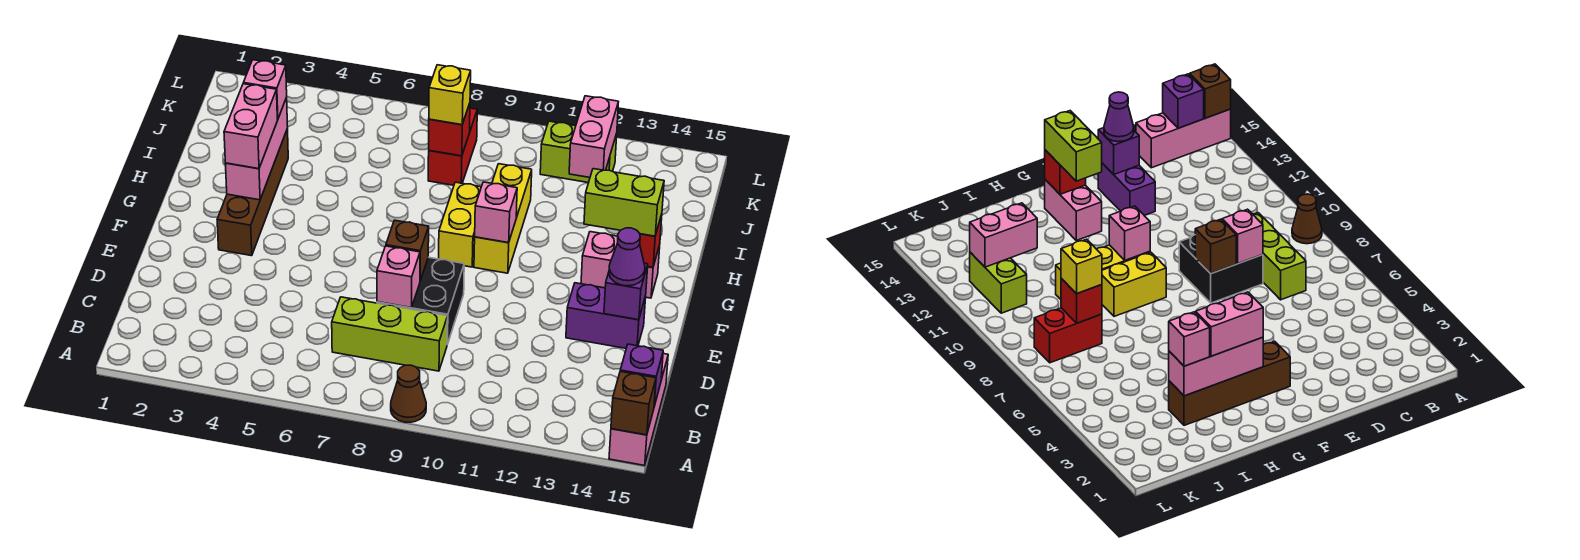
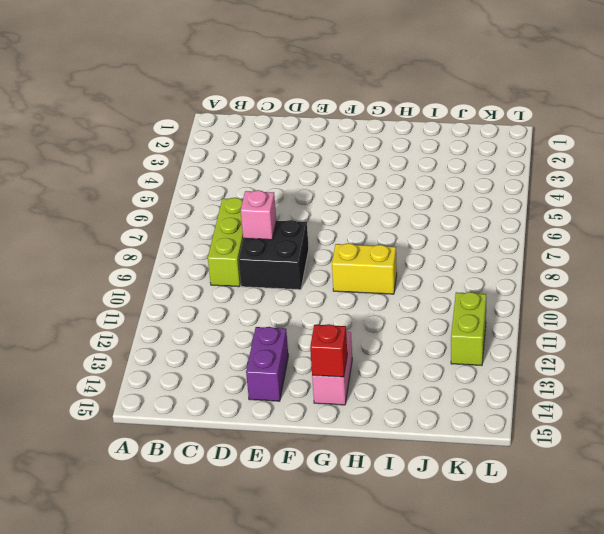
none -> brown cone A9 level 1
none -> pink brick A15:C15 level 1
none -> brown brick F3:I3 level 1

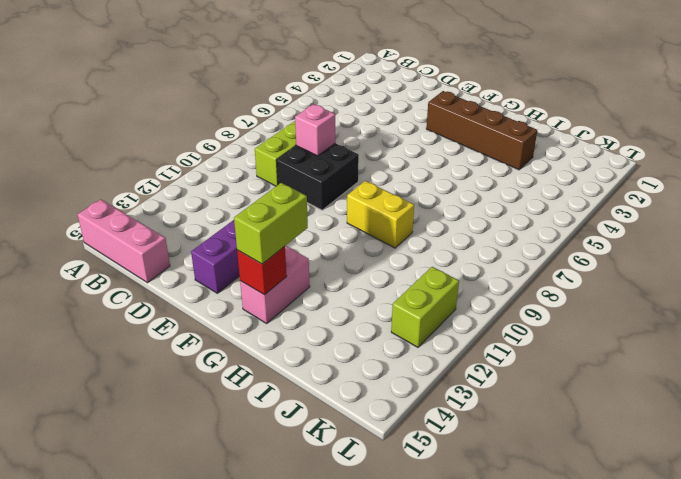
none -> brown cone A9 level 1
none -> yellow brick G10:I10 level 1
none -> red brick J8:K8 level 1

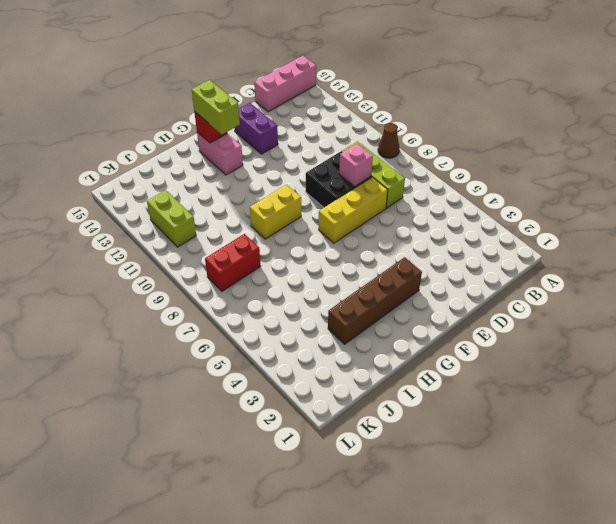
yellow brick D7:F7 level 1 -> yellow brick G10:I10 level 1
none -> brown brick A15 level 2
none -> purple brick B15 level 2
none -> brown brick E8 level 2

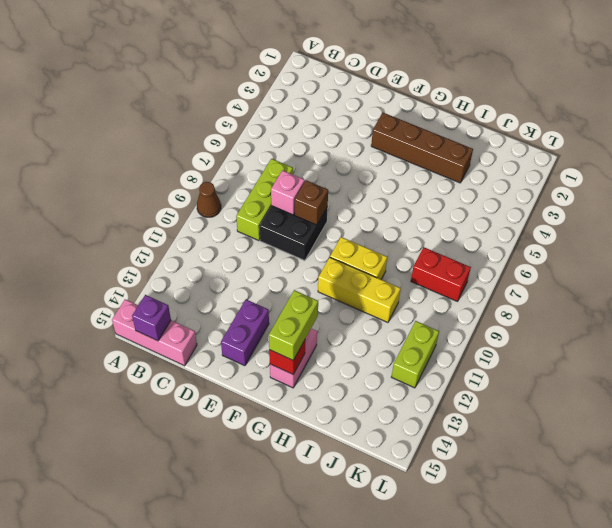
none -> brown brick A15 level 2
none -> purple brick E14 level 2
none -> pink brick G3:I3 level 2

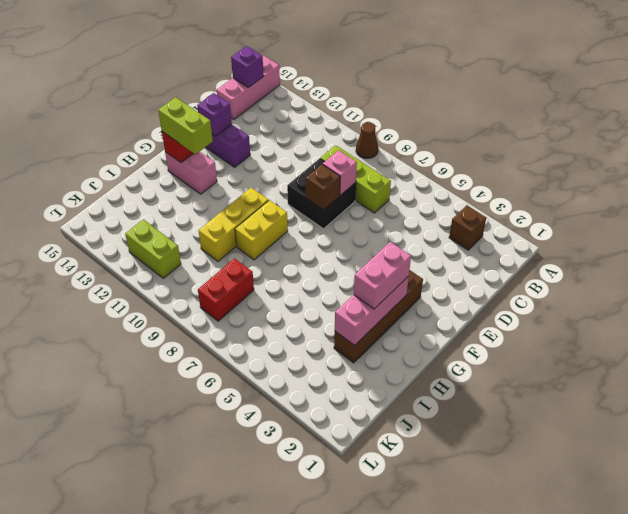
brown brick B3 level 1 -> brown brick A15 level 2
none -> pink brick G10 level 2
none -> red brick J8 level 2
none -> pink brick J12:K12 level 2

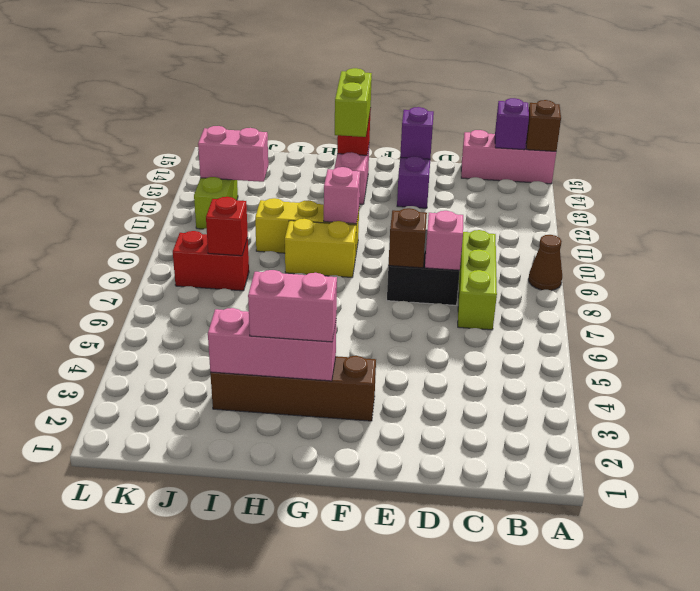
none -> purple cone E14 level 3
none -> pink brick I3 level 3
none -> yellow brick J8 level 3

